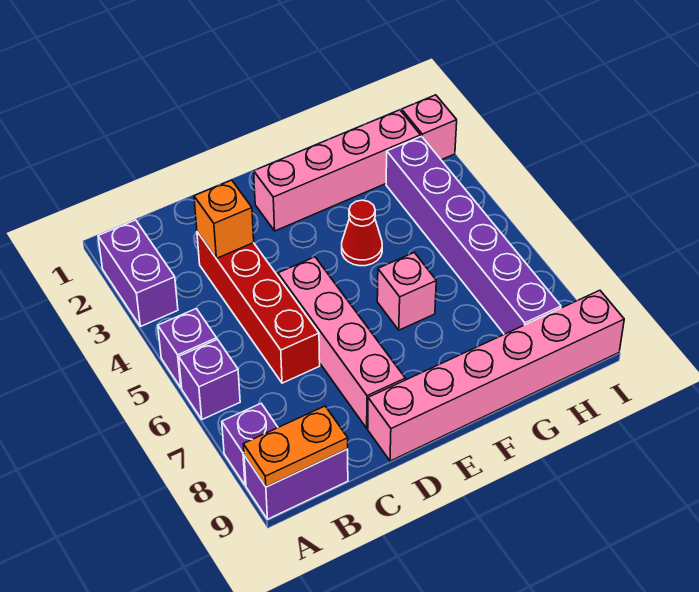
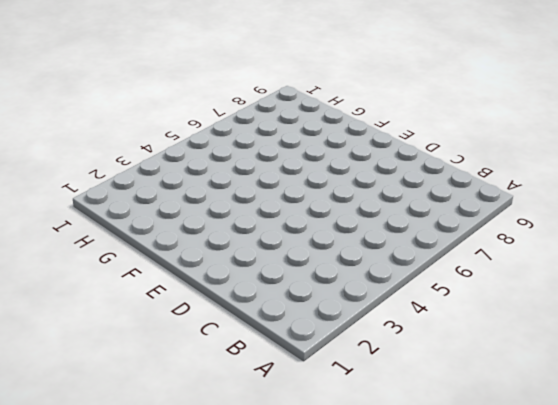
none -> purple brick A2:A3 level 1
none -> purple brick A5 level 1
none -> purple brick A6 level 1

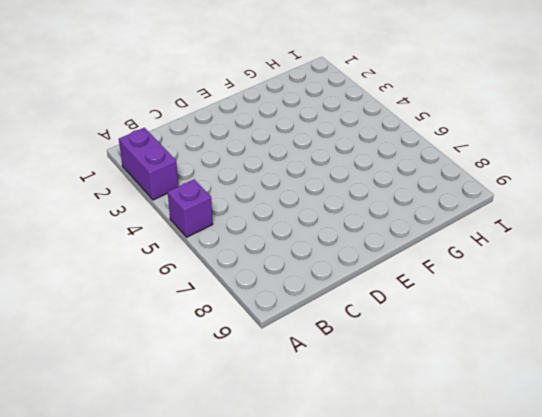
none -> purple brick A6 level 1
none -> purple brick A8 level 1
none -> purple brick A9:B9 level 1

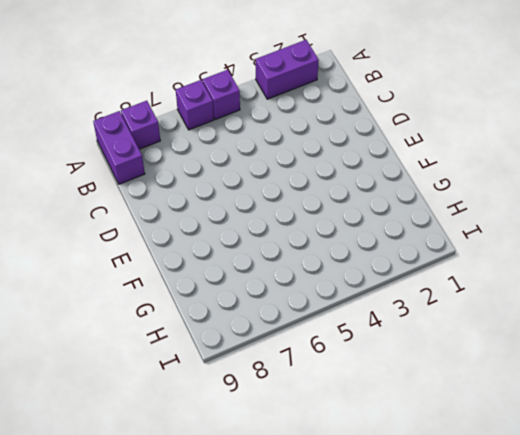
none -> red brick C3:C6 level 1
none -> pink brick D5:D8 level 1
none -> pink brick D9:I9 level 1

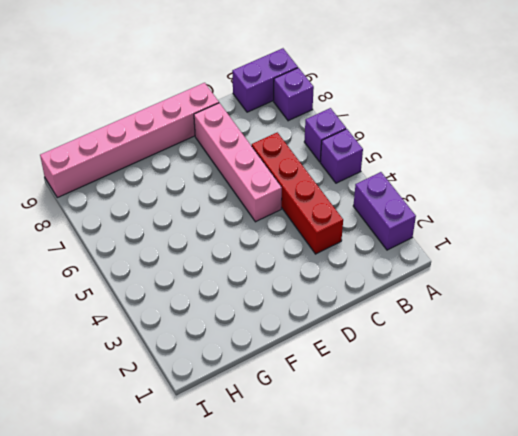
none -> pink brick E2:H2 level 1
none -> red cone F4 level 1
none -> pink brick F6 level 1

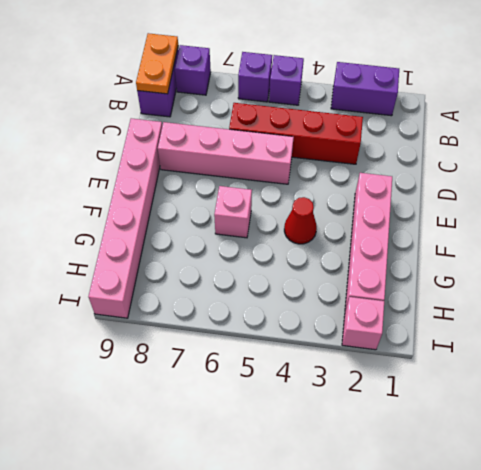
none -> purple brick H3:H8 level 1
none -> orange brick C3 level 2

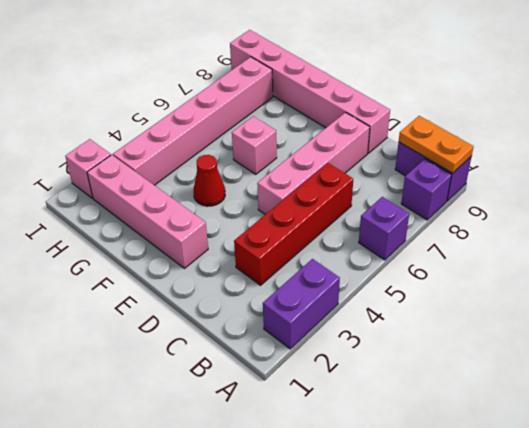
pink brick H3:H8 level 1 -> purple brick H3:H8 level 1
none -> purple brick A5 level 1
none -> orange brick C3 level 2

